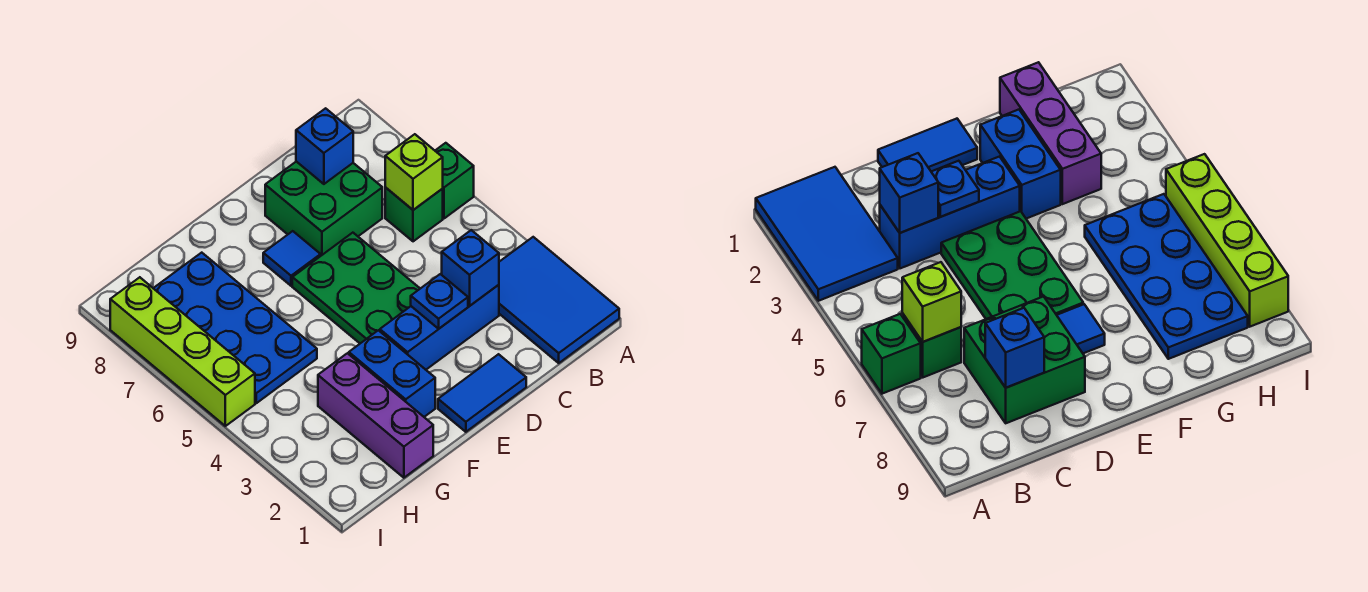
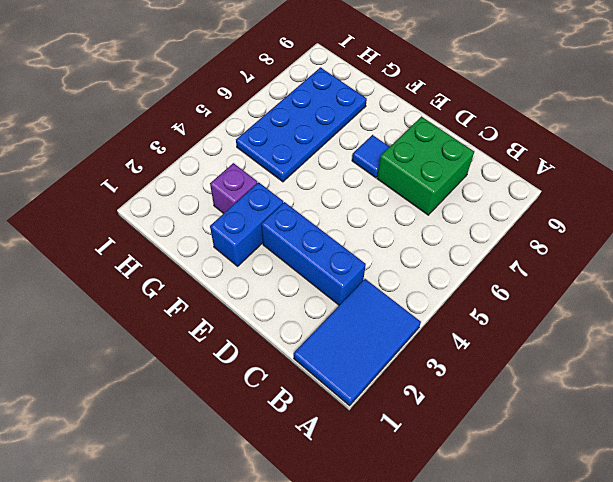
purple brick G3 level 1 -> purple brick G1:G3 level 1
none -> green brick A6 level 1
none -> green brick B6 level 1
none -> blue tile D1:E1 level 1

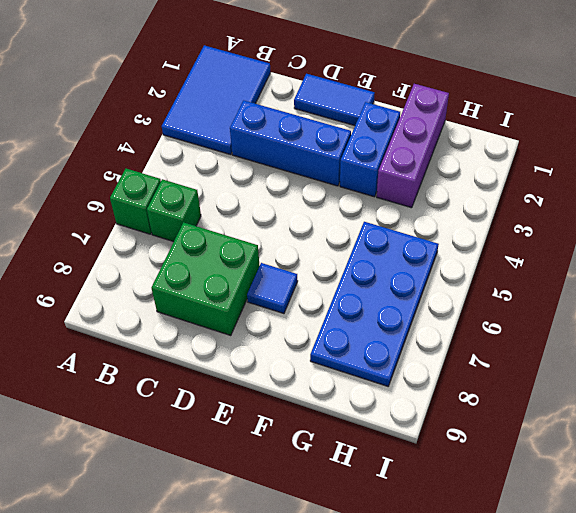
none -> green plate D4:E6 level 1
none -> lime brick I5:I8 level 1
none -> lime brick B6 level 2

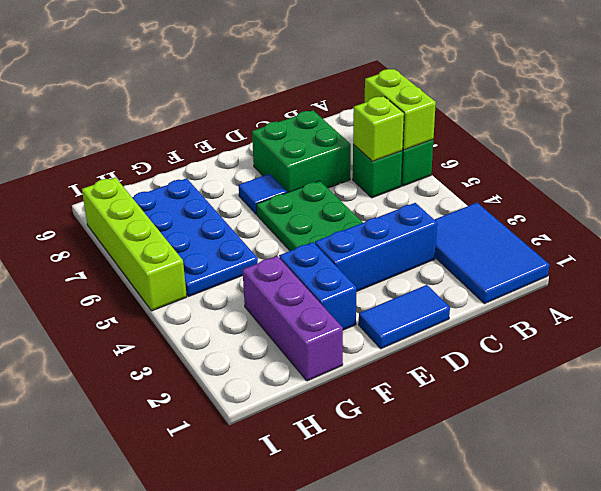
lime brick A6:A7 level 2 -> none
none -> blue brick C3 level 2
none -> blue brick C8 level 2
none -> blue plate D3 level 2

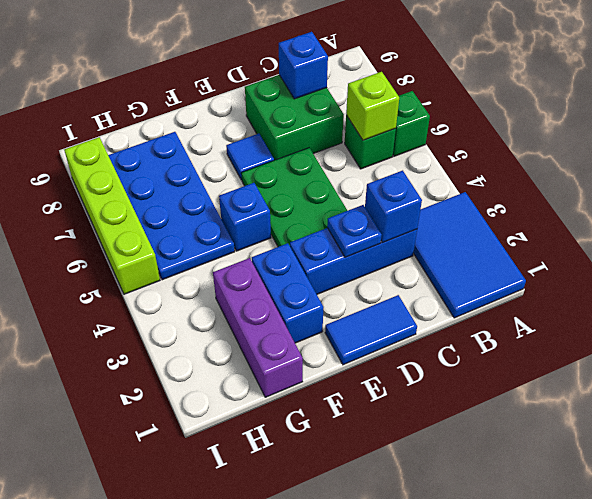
blue brick F5 level 1 -> none

